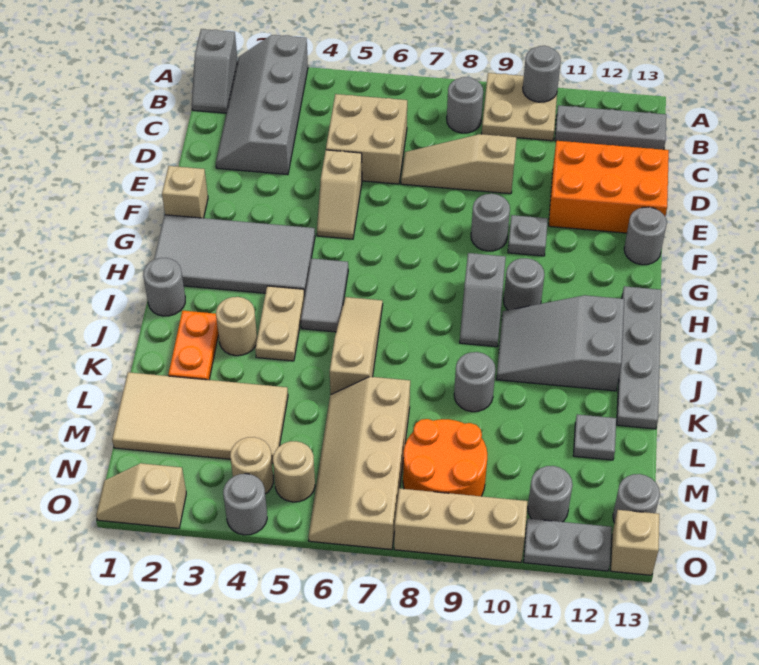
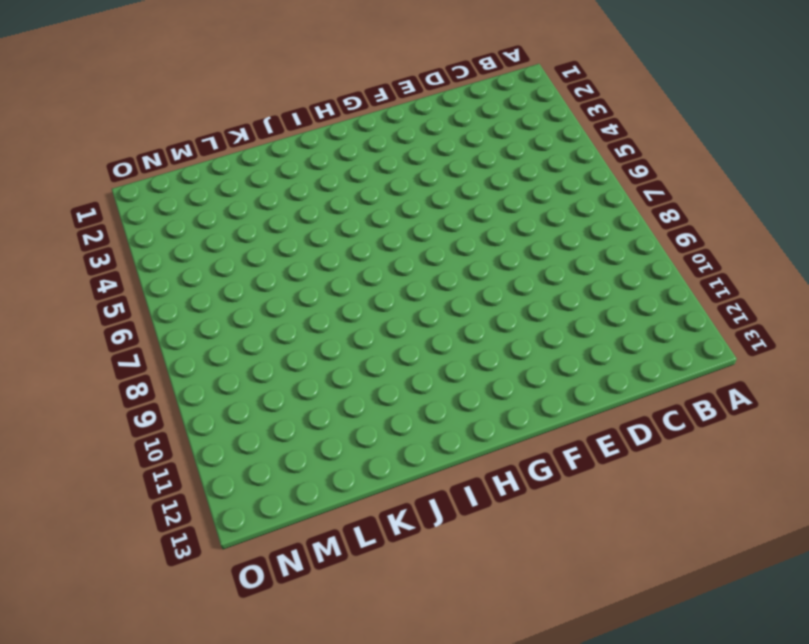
none -> grey slope A1:B1 level 1 top A
none -> grey slope A2:D3 level 1 top 3
none -> tan plate A9:B10 level 1
none -> grey round brick B8 level 1

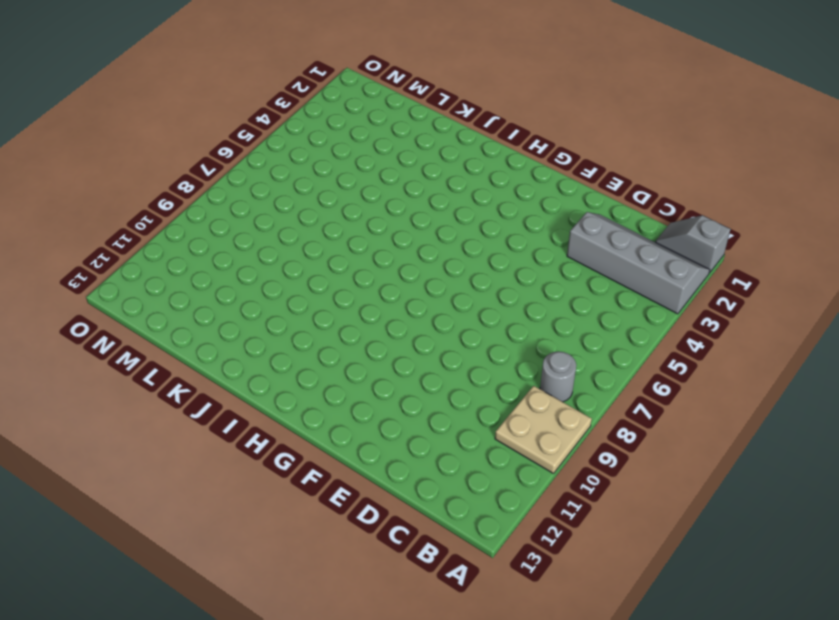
none -> grey plate B11:B13 level 1
none -> tan brick C5:D6 level 1
none -> tan slope D7:D9 level 1 top 9
none -> orange brick D11:E13 level 1

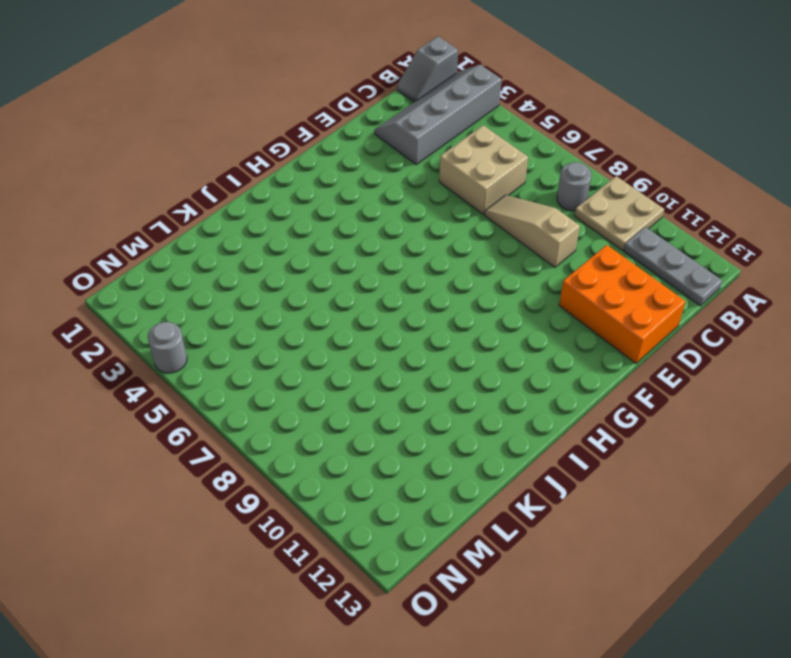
none -> tan slope E5:F5 level 1 top E
none -> tan brick F1 level 1
none -> grey round brick F9 level 1
none -> grey plate F10 level 1

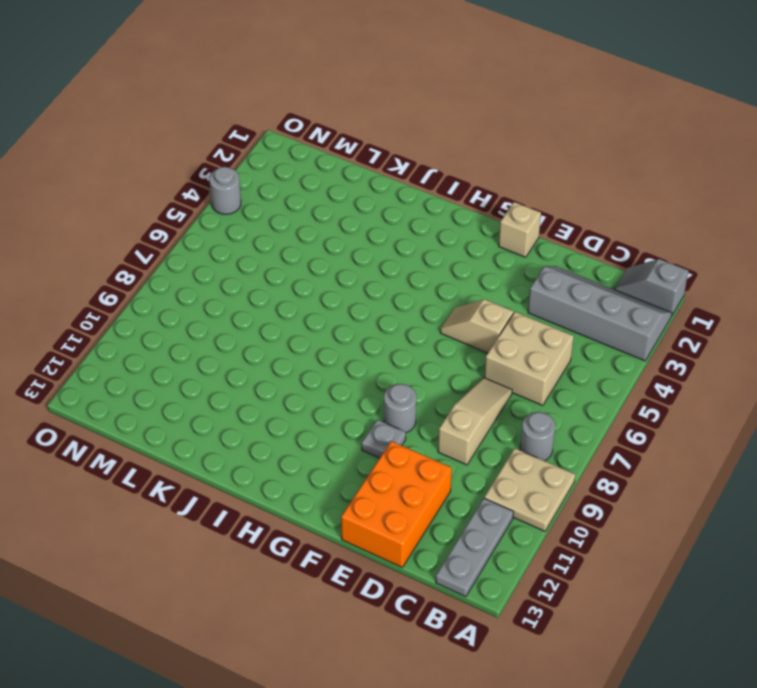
none -> grey round brick F13 level 1
none -> grey tile G1:H4 level 1
none -> grey tile H5:I5 level 1
none -> grey slope H9:I9 level 1 top H

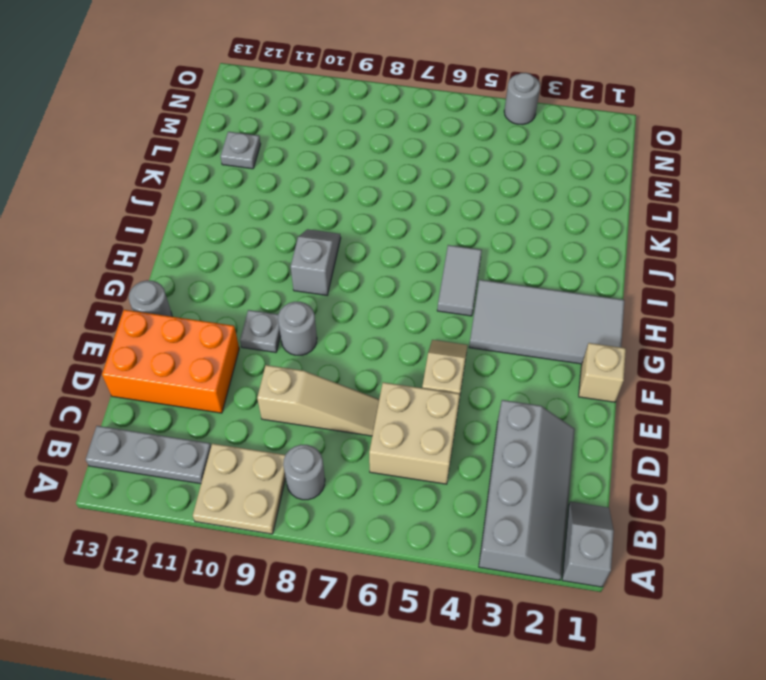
none -> grey round brick H10 level 1
none -> grey plate H13:K13 level 1
none -> grey round brick I1 level 1
none -> tan plate I4:J4 level 1

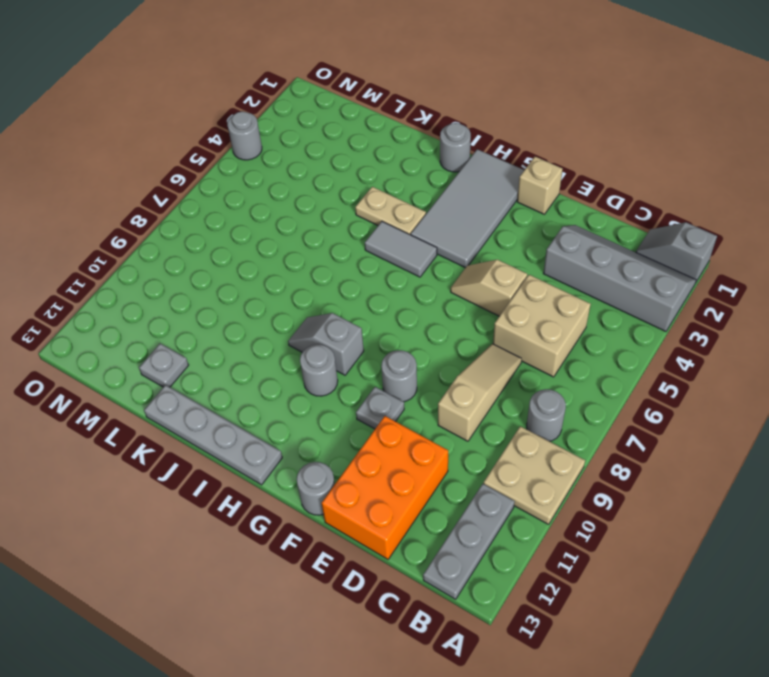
none -> tan slope I6:K6 level 1 top K
none -> grey slope I10:J12 level 1 top 12
none -> orange plate J2:K2 level 1
none -> tan round brick J3 level 1

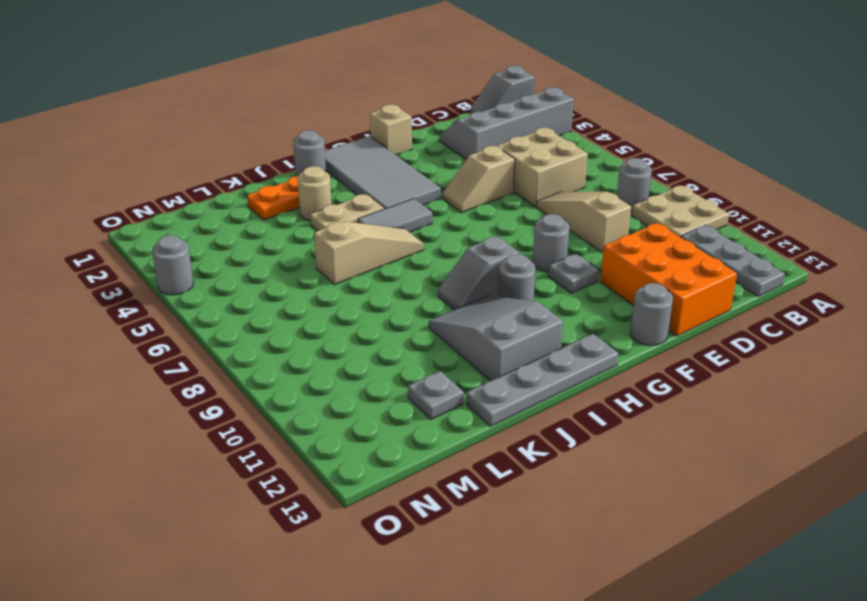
none -> grey round brick K9 level 1
none -> tan tile L1:M4 level 1
none -> tan slope L6:O7 level 1 top 7
none -> orange round brick M8:N9 level 1

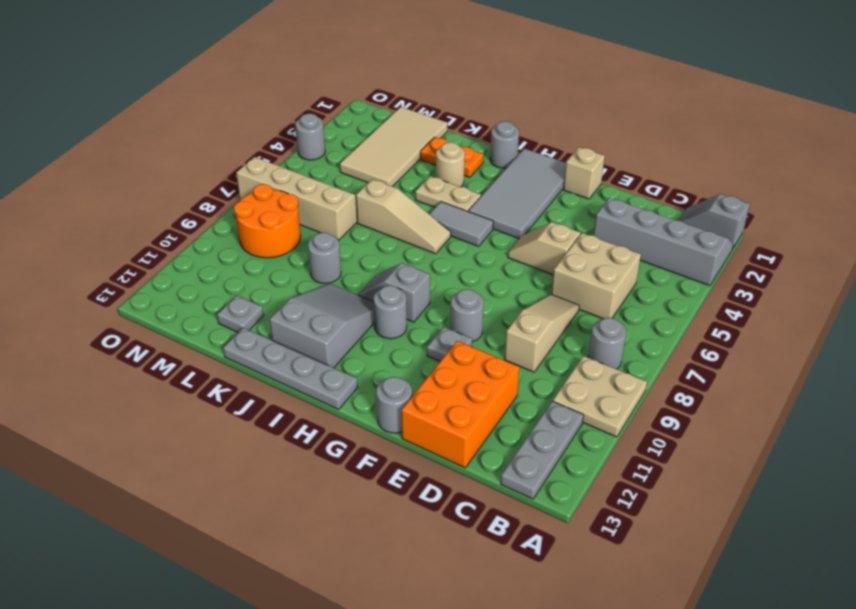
none -> tan round brick N4 level 1
none -> tan round brick N5 level 1
none -> grey round brick N11 level 1
none -> grey round brick N13 level 1

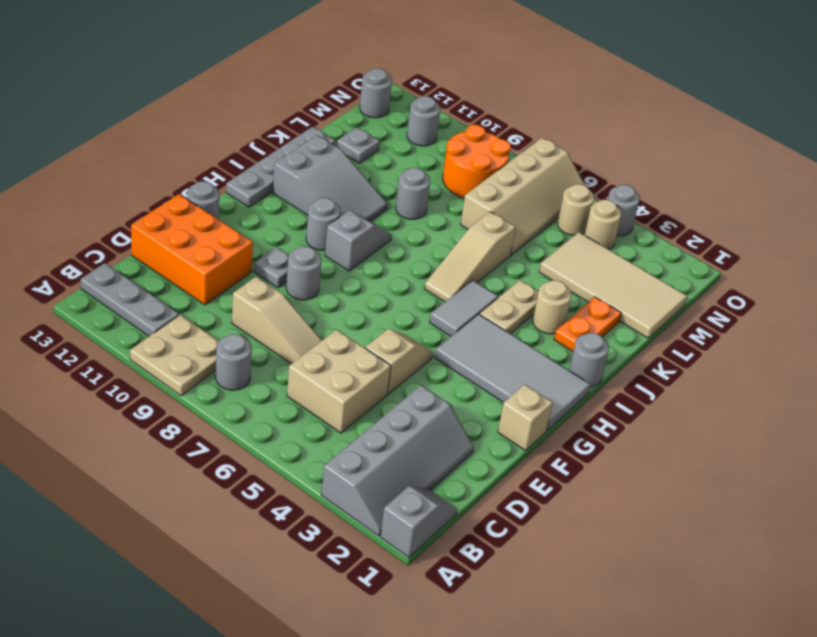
none -> tan slope O1:O2 level 1 top 2
none -> tan brick O8:O10 level 1
none -> grey plate O11:O12 level 1
none -> tan brick O13 level 1

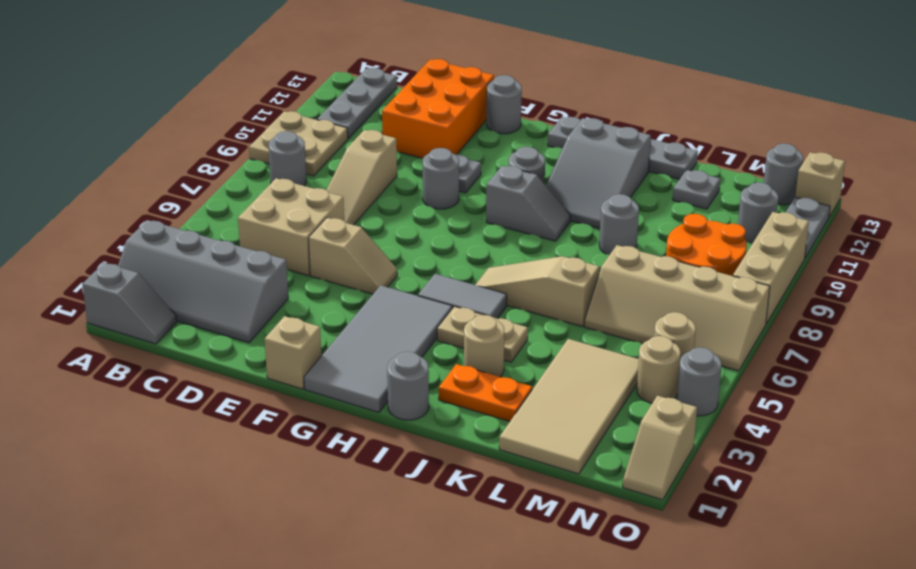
none -> grey round brick A10 level 2

